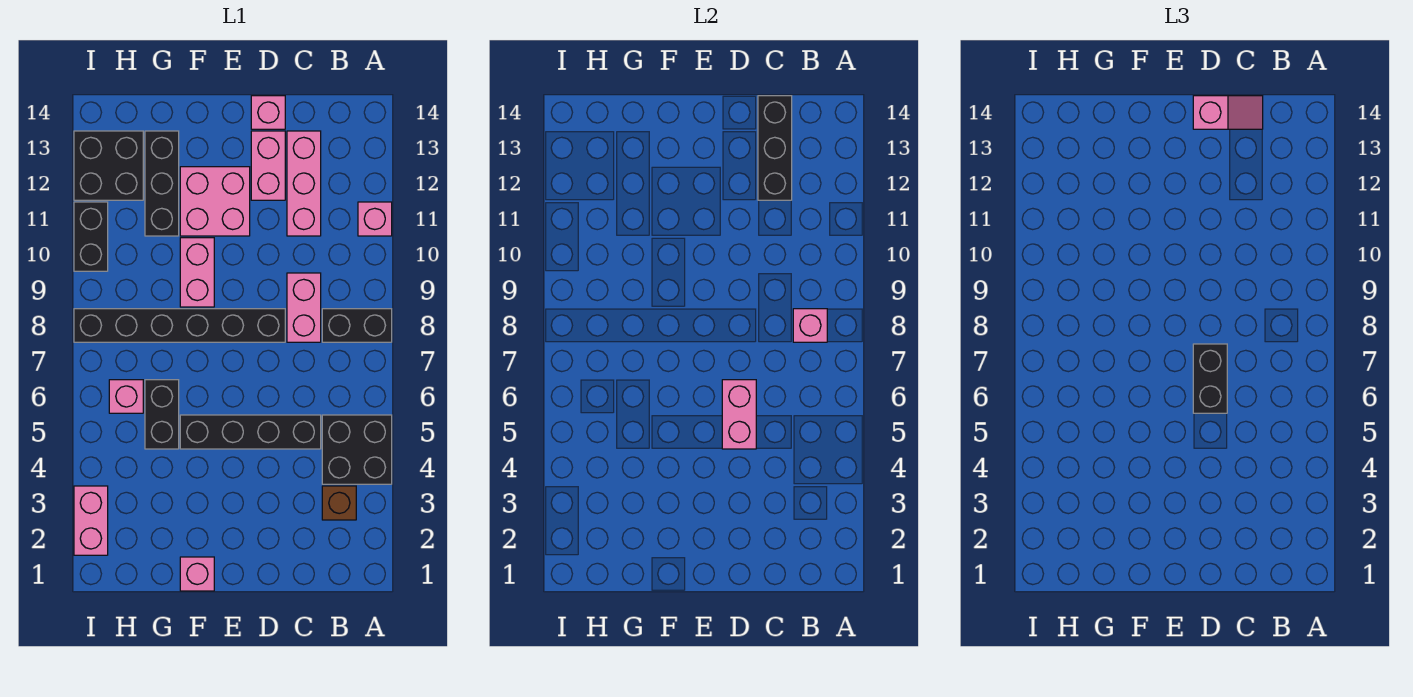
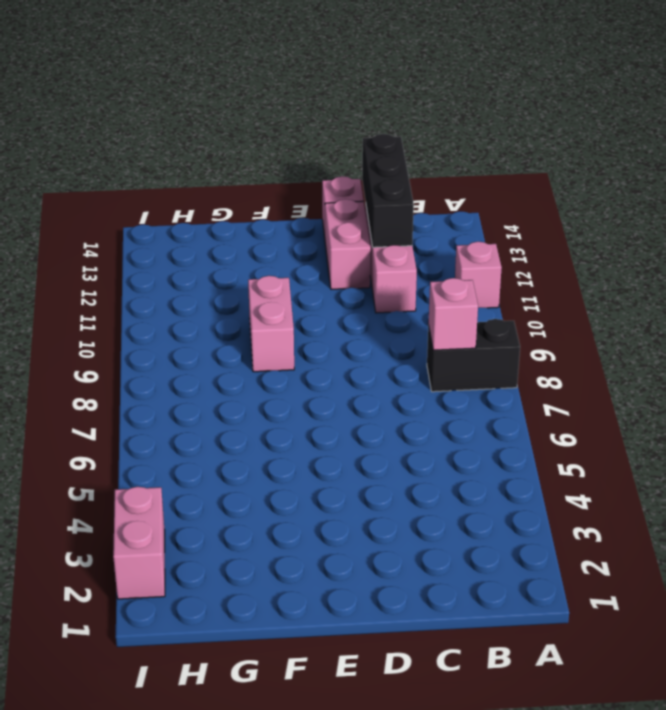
none -> black brick A4:B5 level 1
none -> brown brick B3 level 1
none -> black brick C5:F5 level 1

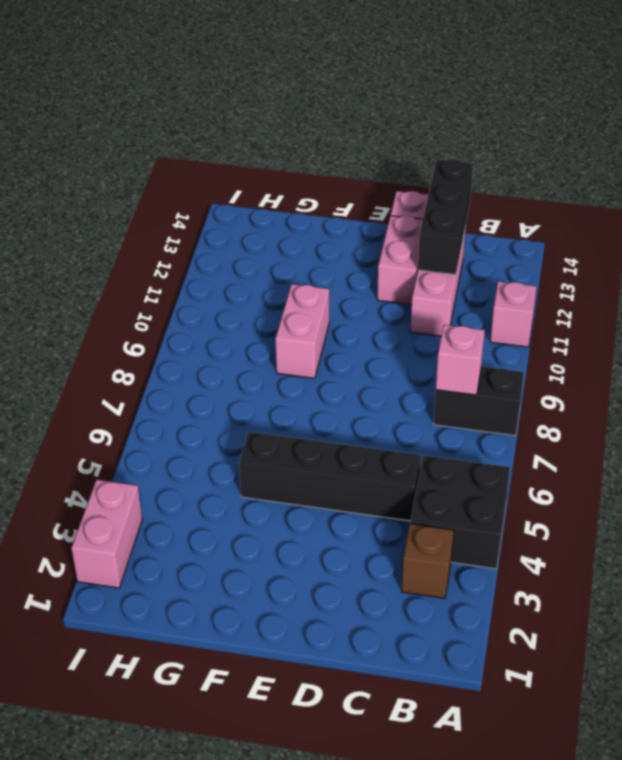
none -> pink brick C8:C9 level 1
none -> black brick D8:I8 level 1
none -> pink brick E11:F12 level 1

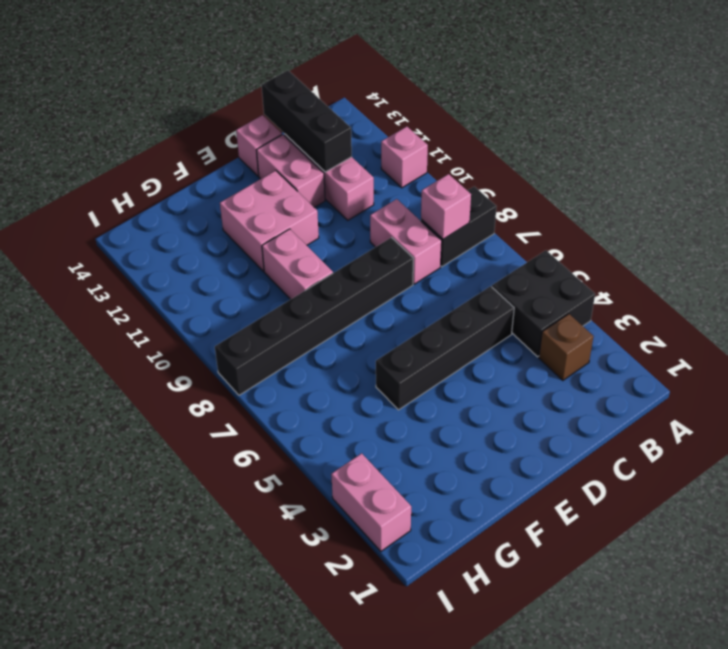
none -> pink brick F1 level 1
none -> black brick G5:G6 level 1
none -> black brick G11:G13 level 1

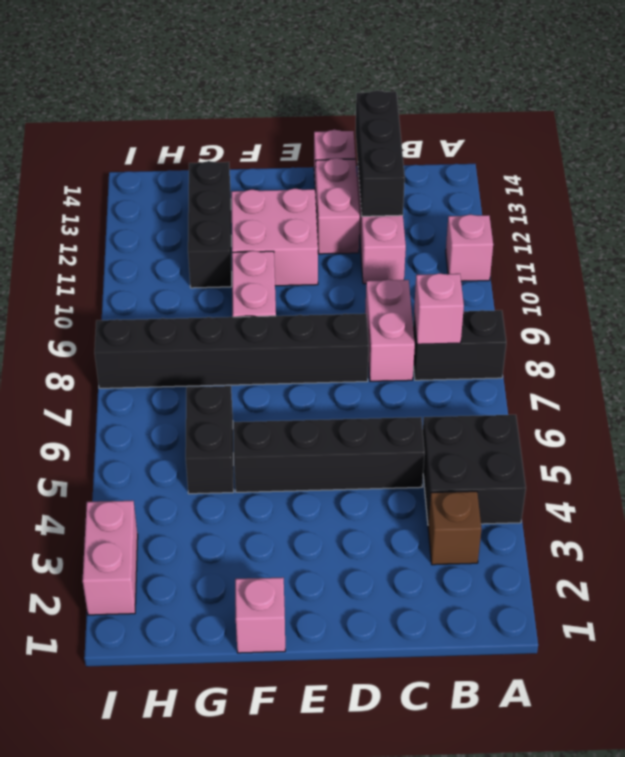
none -> pink brick H6 level 1
none -> black brick H12:I13 level 1
none -> black brick I10:I11 level 1

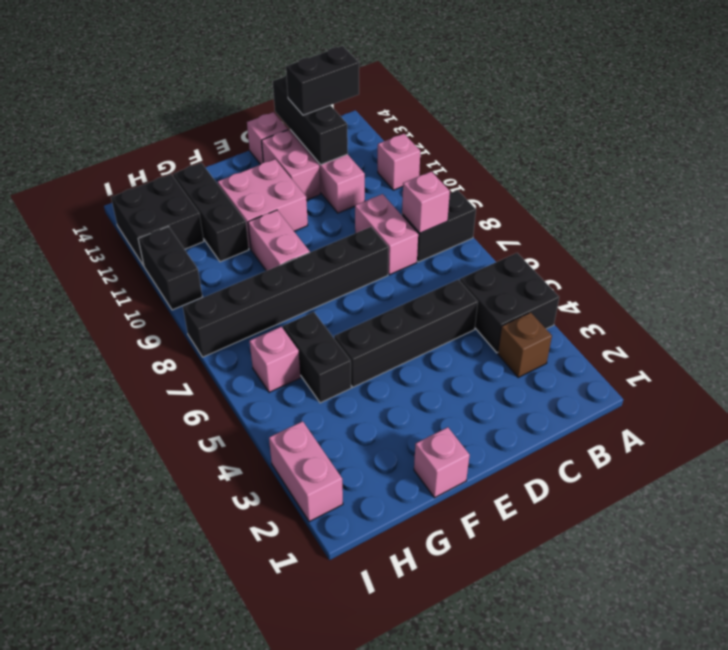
black brick B13:C13 level 3 -> black brick D6:D7 level 3
none -> pink brick D5:D6 level 2
none -> pink slope C14:D14 level 3 top D

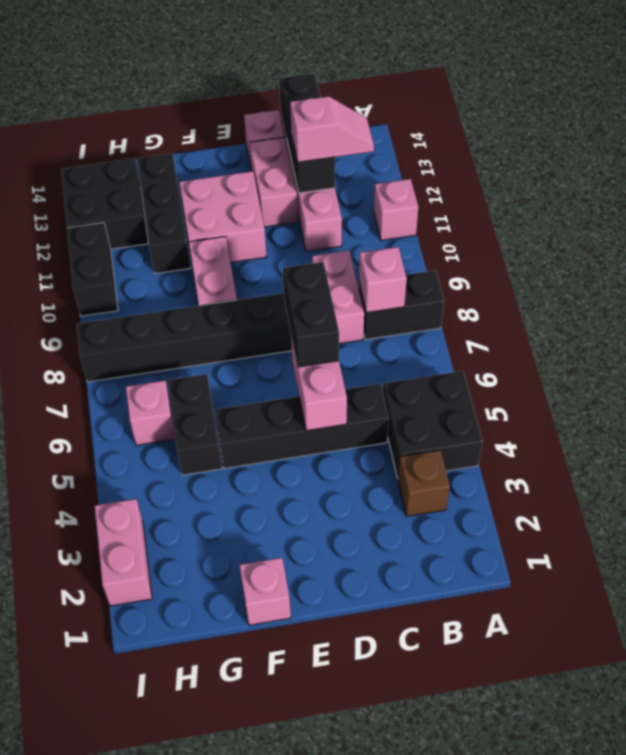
pink slope B12:C12 level 3 top C -> pink slope C14:D14 level 3 top D

